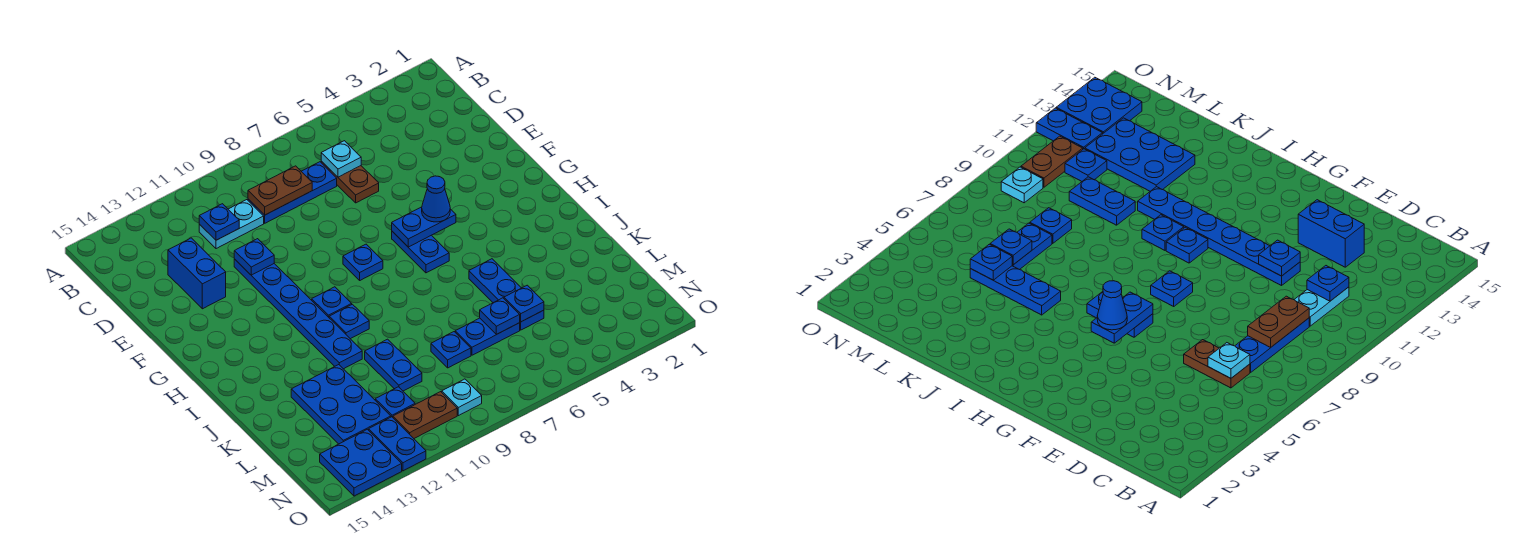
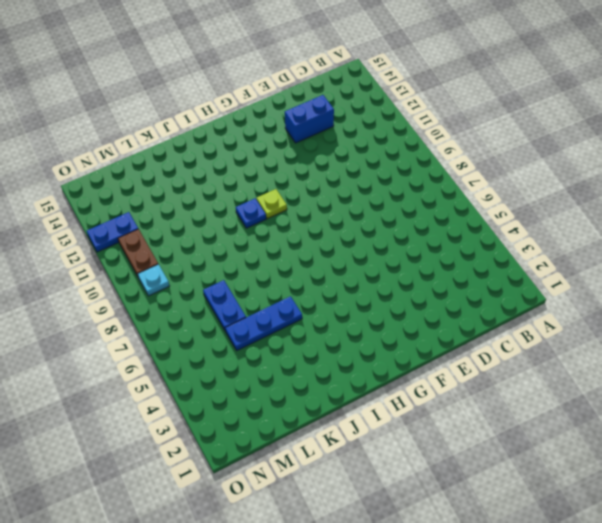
lime plate H10 level 1 -> blue plate H10 level 1
none -> brown plate C6:D6 level 1
none -> blue plate C7:C9 level 1
none -> cyan plate C10:C11 level 1

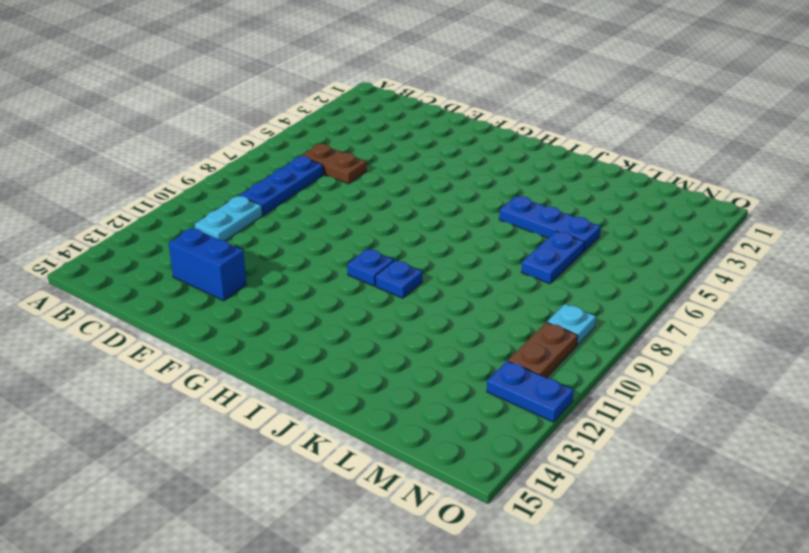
none -> blue plate E11:J11 level 1
none -> blue plate G6:H6 level 1
none -> blue plate G8 level 1

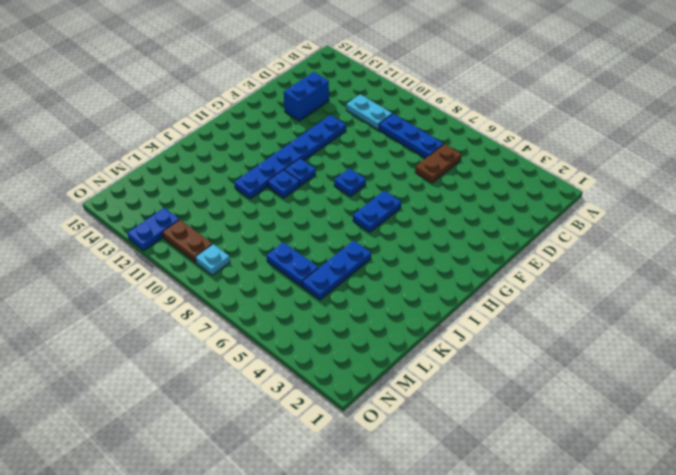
none -> blue plate K10:L10 level 1
none -> blue plate K12:M13 level 1
none -> blue plate L8 level 1

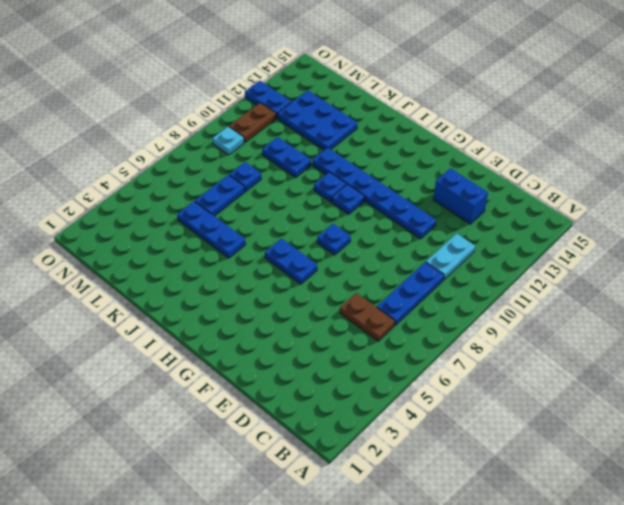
none -> blue plate M11 level 1
none -> blue plate N13:O14 level 1
none -> cyan plate C6 level 2

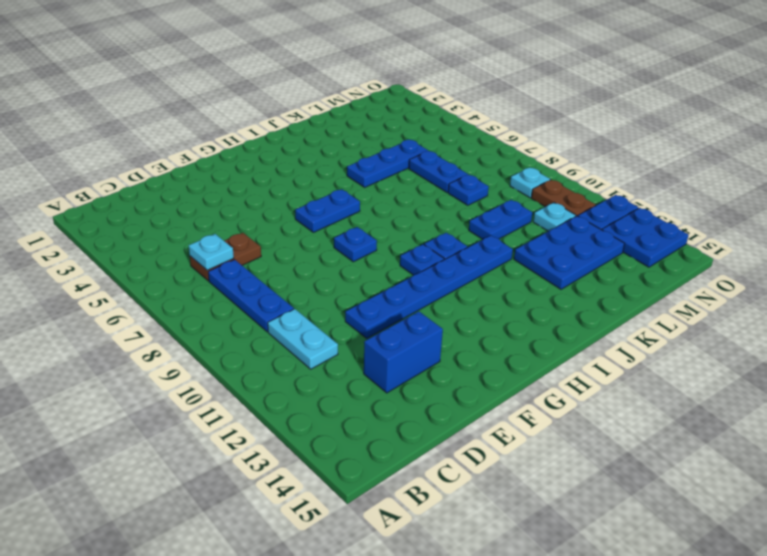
cyan plate M11 level 1 -> blue plate M11 level 1
none -> brown plate C8:C9 level 2
none -> blue plate C11 level 2
none -> blue plate E11 level 2

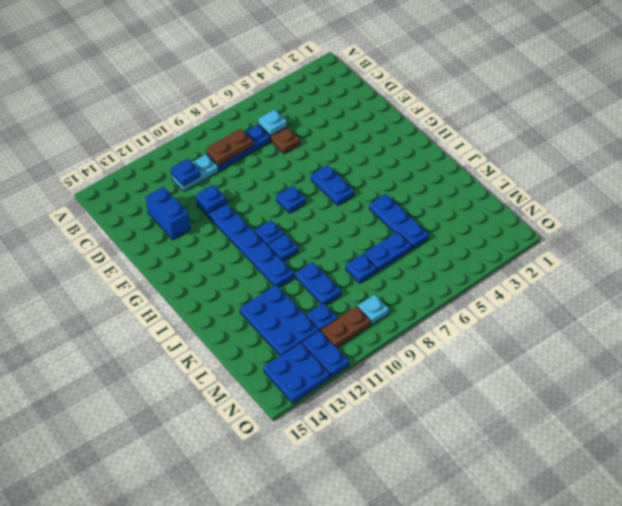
none -> blue plate G5:G6 level 2
none -> blue plate L5 level 2
none -> blue plate L6 level 2

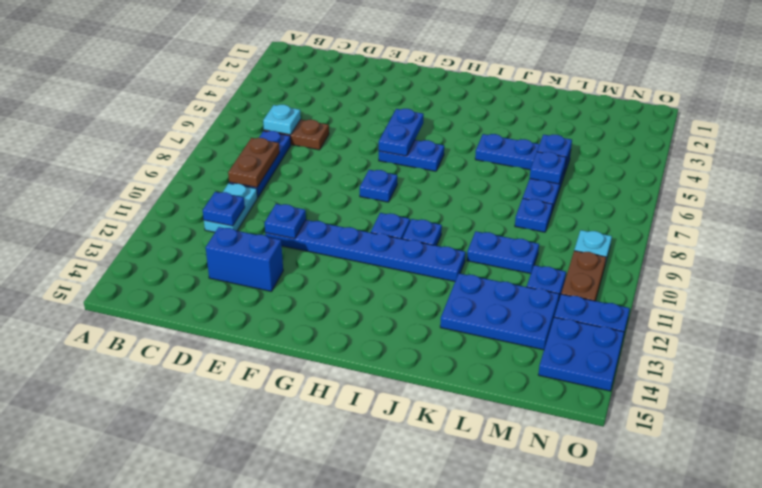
none -> blue cone G5 level 3

